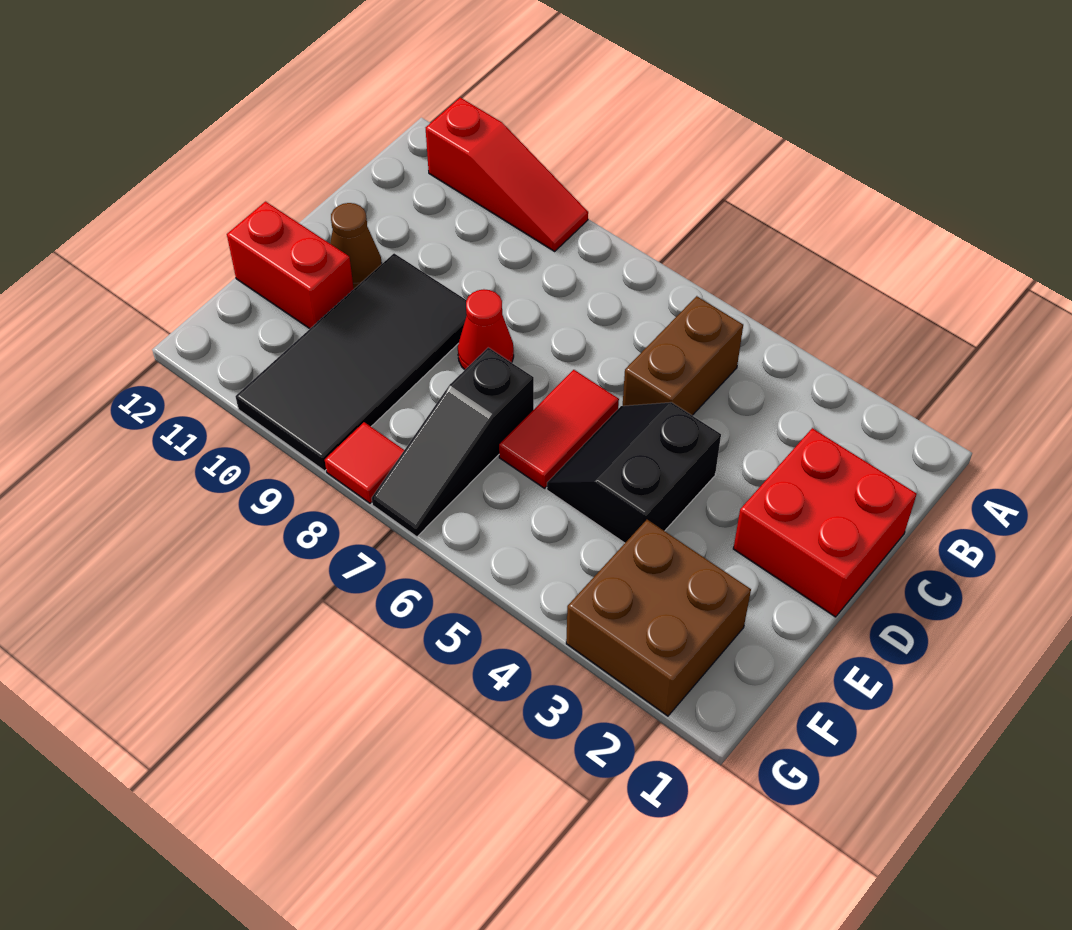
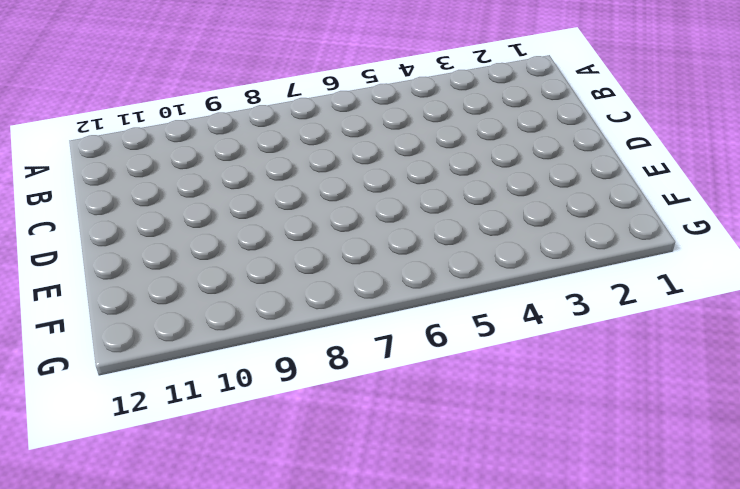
none -> red slope A9:A11 level 1 top 11
none -> brown brick B5:C5 level 1
none -> red brick C1:D2 level 1

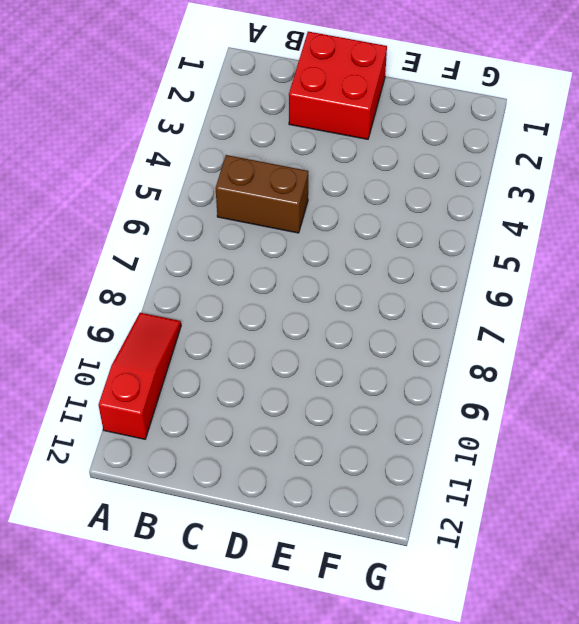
none -> black slope D4:E5 level 1 top 4
none -> red tile D6:E6 level 1
none -> red cone D8 level 1

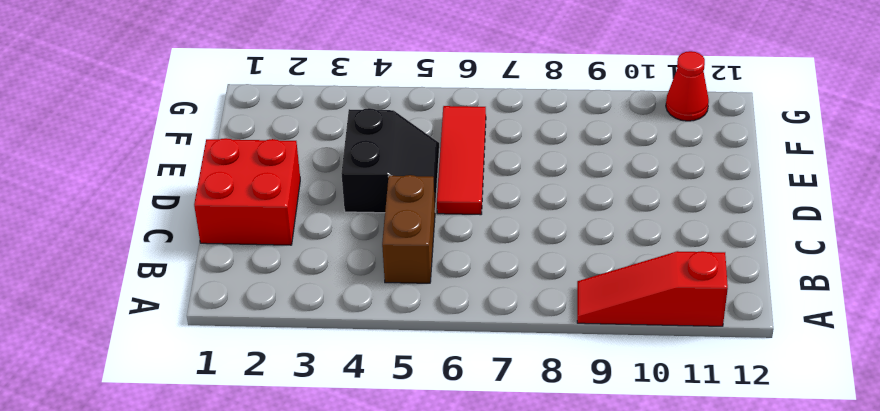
red tile D6:F6 level 1 -> red tile D6:E6 level 1
red cone G11 level 1 -> red cone D8 level 1
none -> black tile D9:G10 level 1
none -> brown cone D11 level 1
none -> black slope E7:G7 level 1 top E

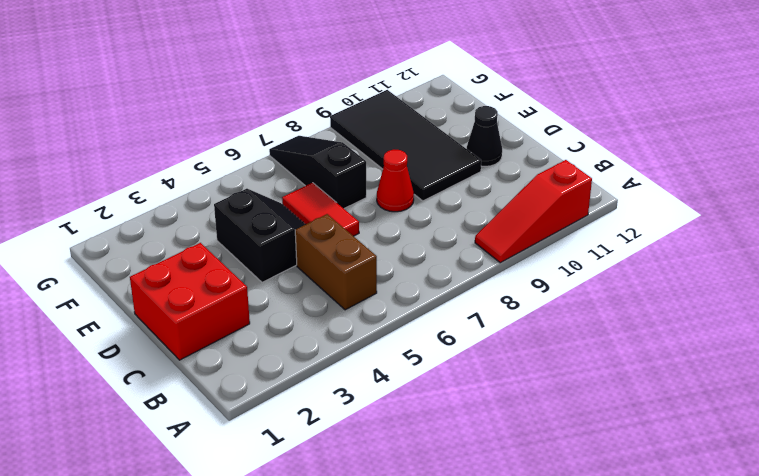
black cone D11 level 1 -> brown cone D11 level 1
none -> red brick E11:E12 level 1
none -> brown brick F2:G3 level 1
none -> red tile G8 level 1

